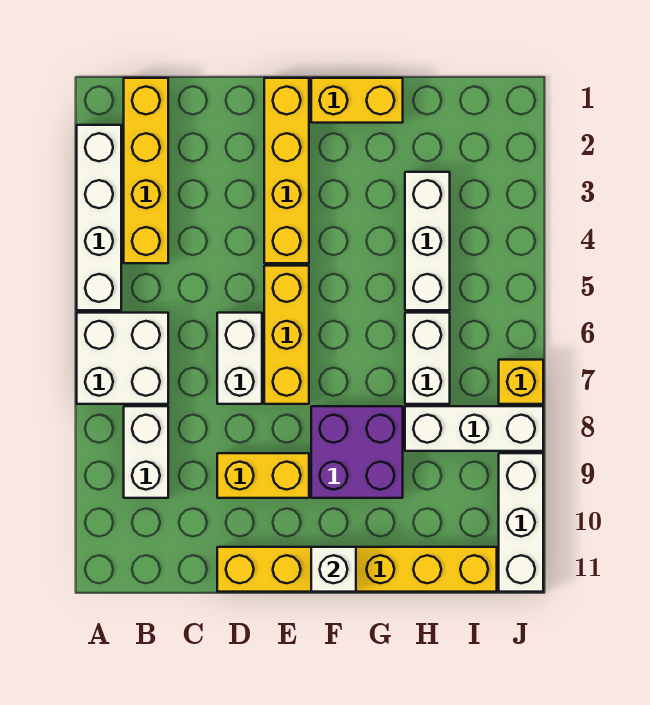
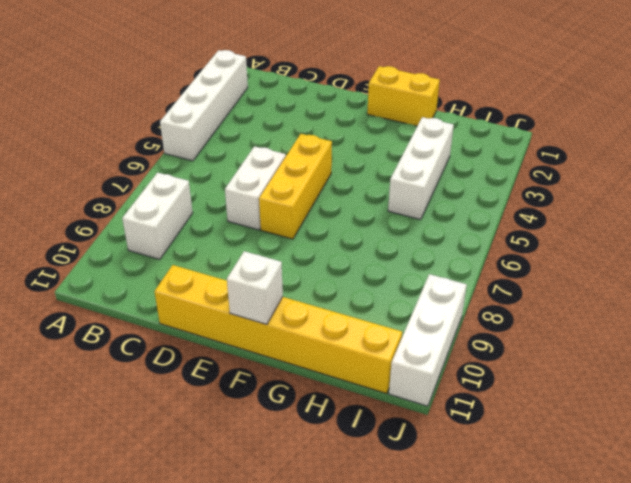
none -> white brick A6:B7 level 1
none -> yellow brick B1:B4 level 1
none -> yellow brick D9:E9 level 1

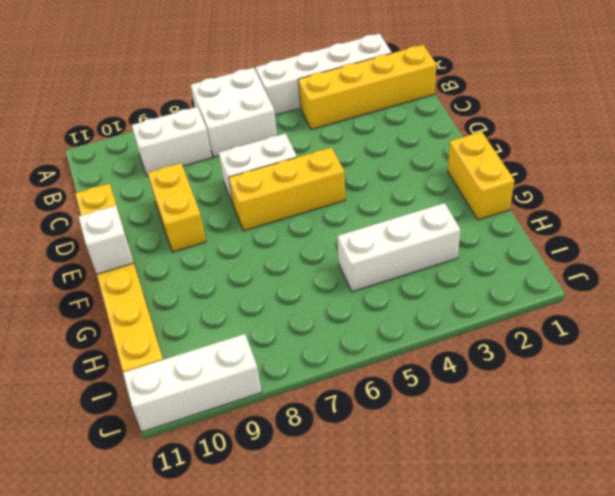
none -> yellow brick E1:E4 level 1
none -> purple brick F8:G9 level 1
none -> white brick H6:H7 level 1

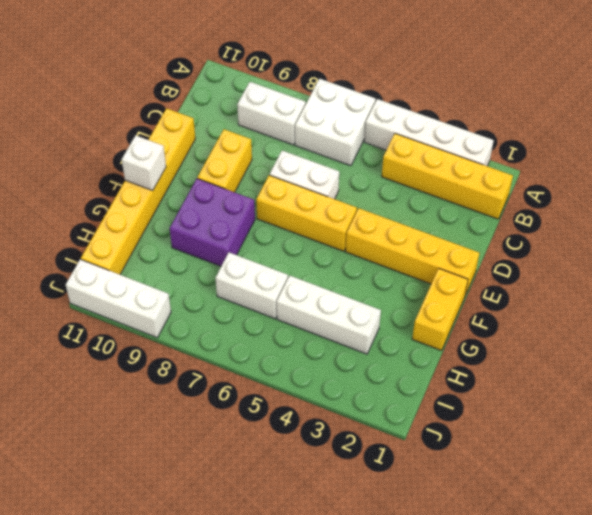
none -> white brick H8:J8 level 1
none -> yellow brick J7 level 1

